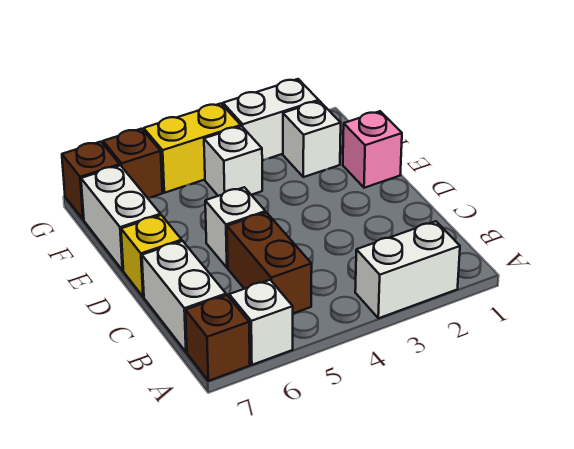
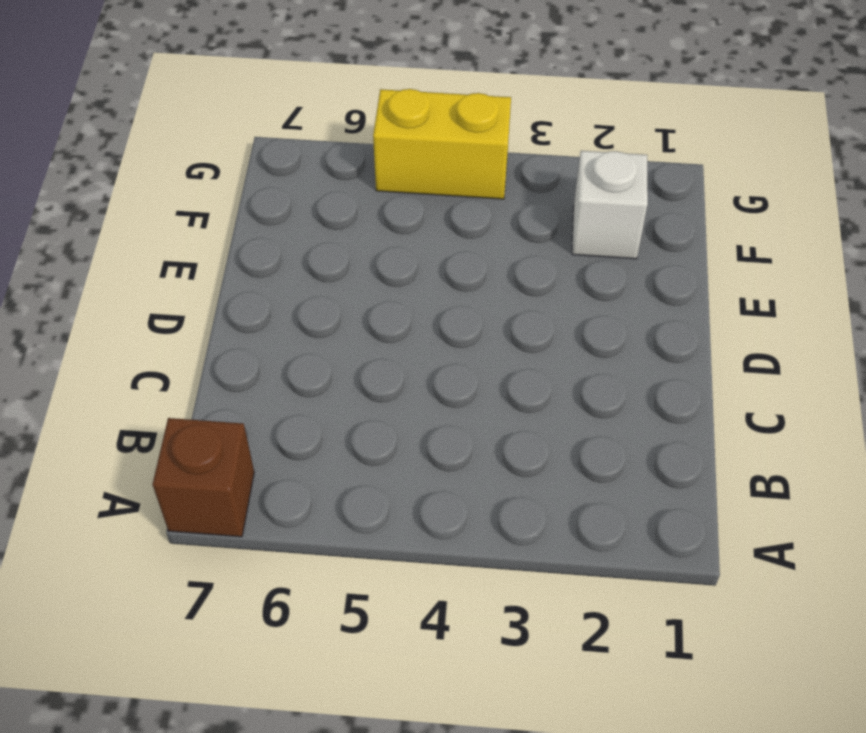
none -> white brick A2:A3 level 1
none -> white brick A6 level 1
none -> brown brick B5:C5 level 1

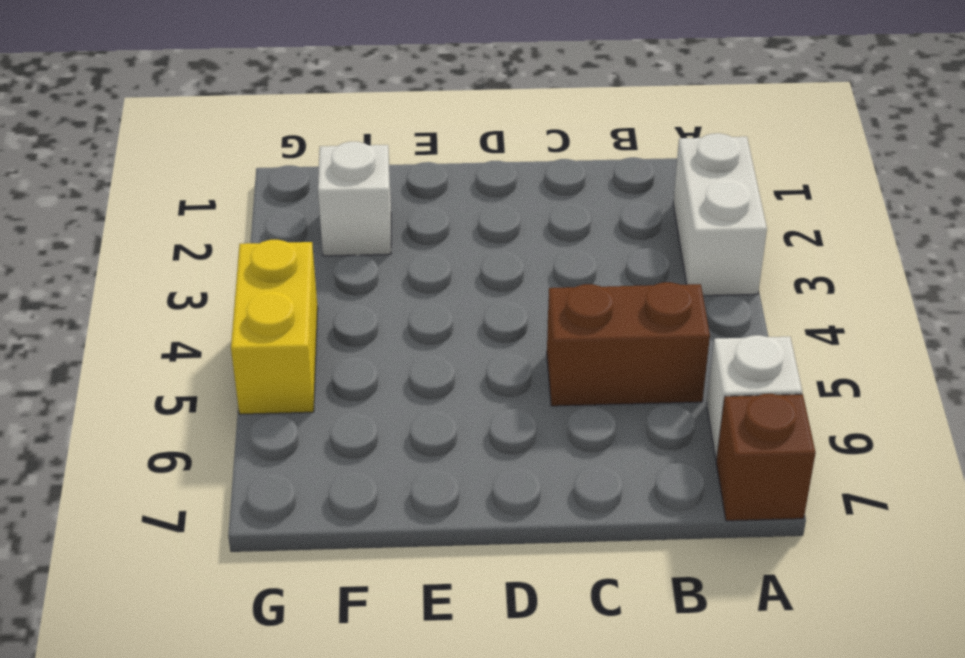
none -> white brick B7:C7 level 1
none -> white brick D5 level 1
none -> yellow brick D7 level 1

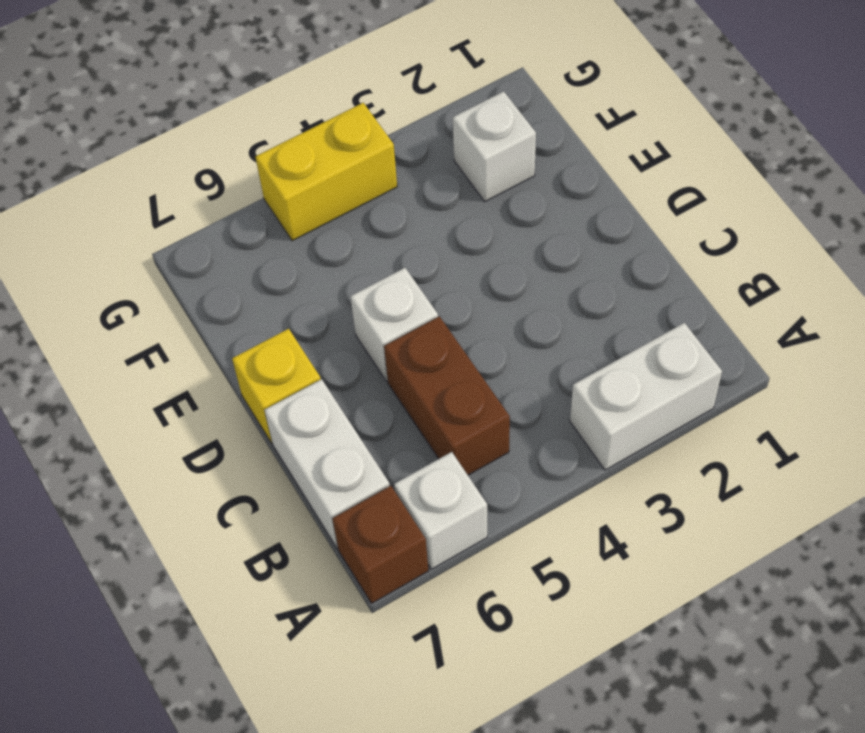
none -> pink brick E1 level 1
none -> white brick E7:F7 level 1
none -> white brick F4 level 1

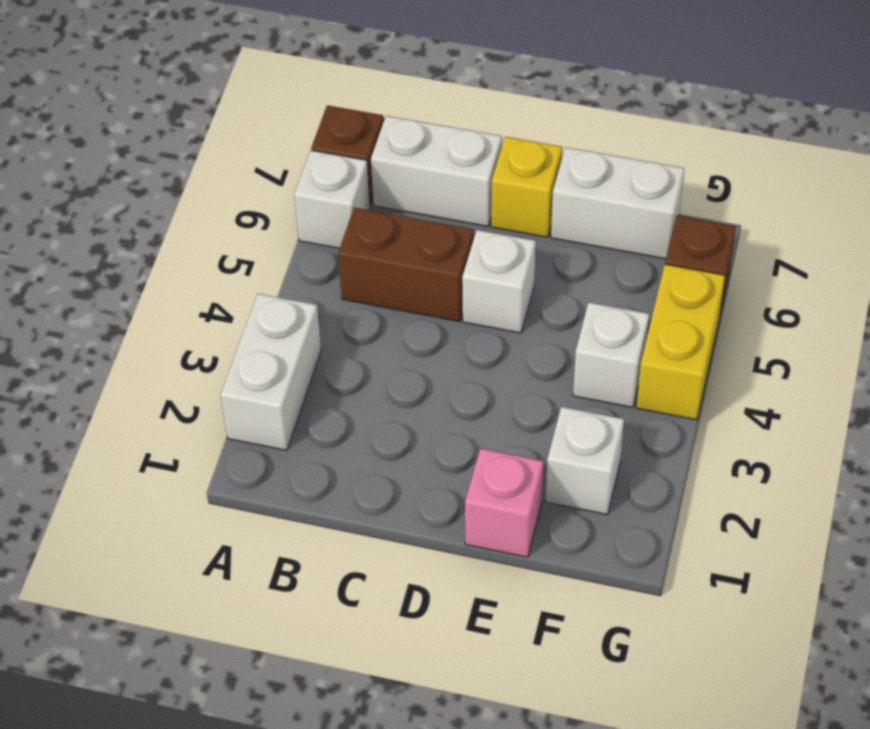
none -> white brick G2:G3 level 1
none -> brown brick G7 level 1

